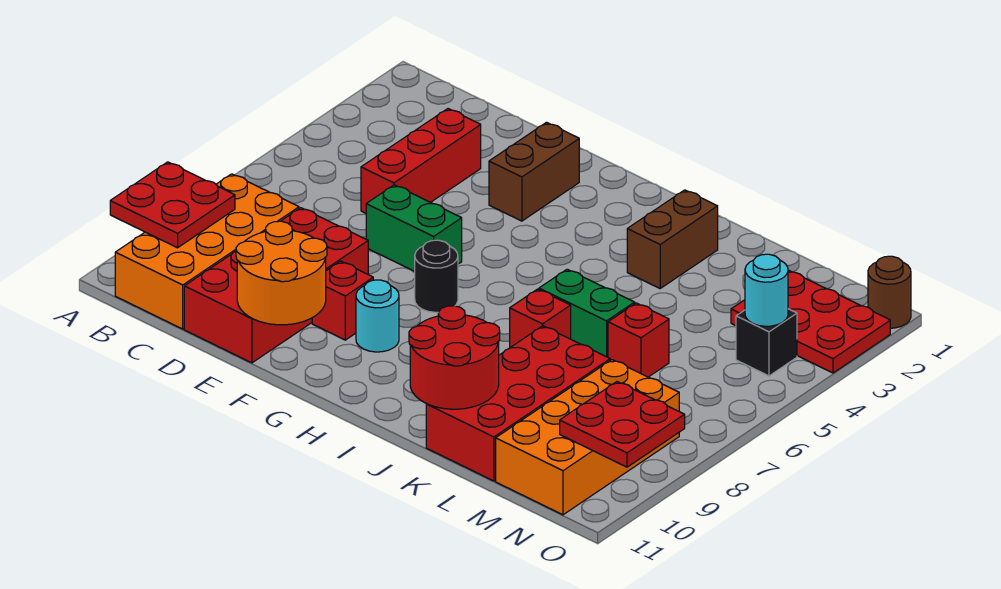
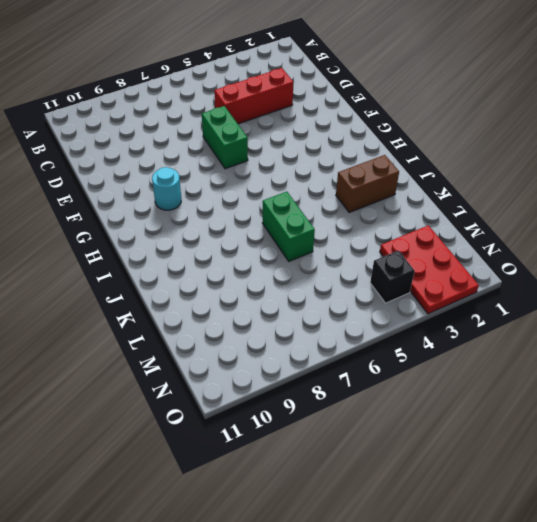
none -> orange brick B8:C11 level 1
none -> red brick D8:E11 level 1
none -> brown brick F2:F3 level 1

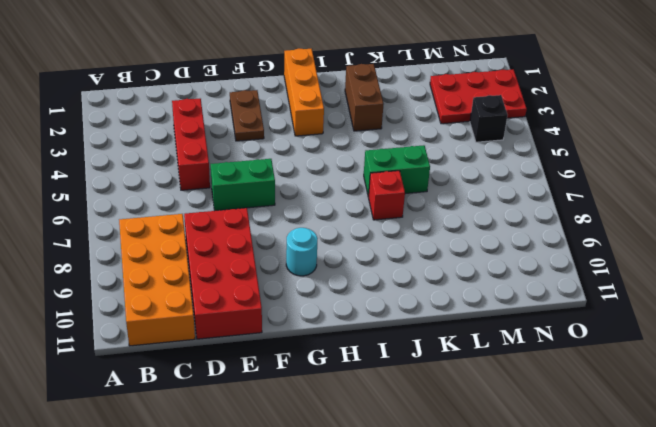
brown plate F2:F3 level 1 -> brown brick F2:F3 level 1
orange brick H1:H3 level 1 -> none
none -> red brick F9 level 1
none -> black round brick G7 level 1
none -> red brick K8:L11 level 1

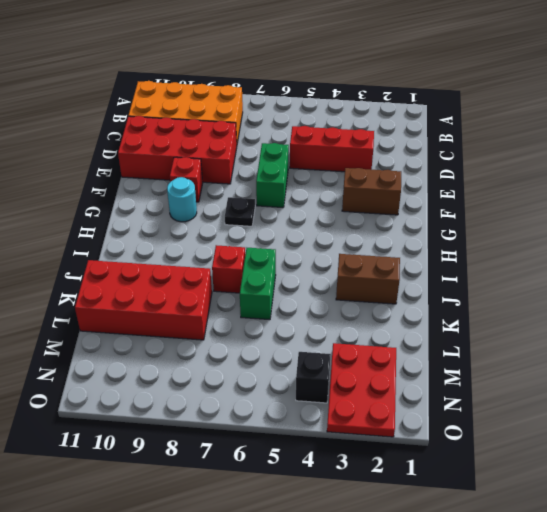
black plate G7 level 1 -> black round brick G7 level 1
none -> red brick L6 level 1
none -> orange brick M8:N11 level 1
none -> brown round brick O1 level 1

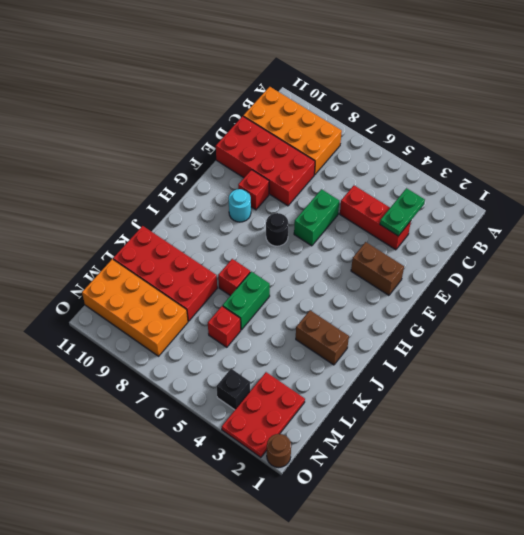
green plate C3:D3 level 2 -> none
none -> red plate A9:B10 level 2
none -> orange round brick E10:F11 level 2
none -> red round brick J10:K11 level 2

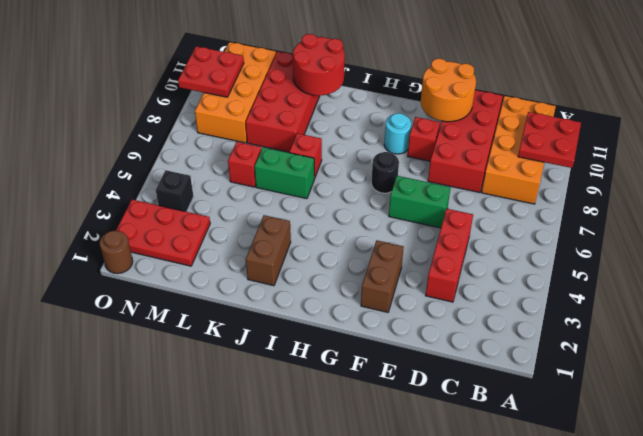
none -> cyan round brick N4 level 2

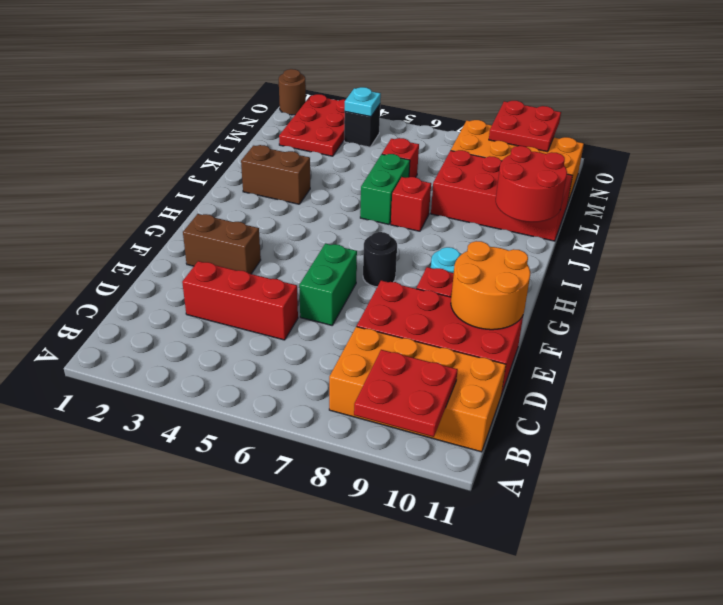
cyan plate N4 level 2 -> cyan round brick N4 level 2

